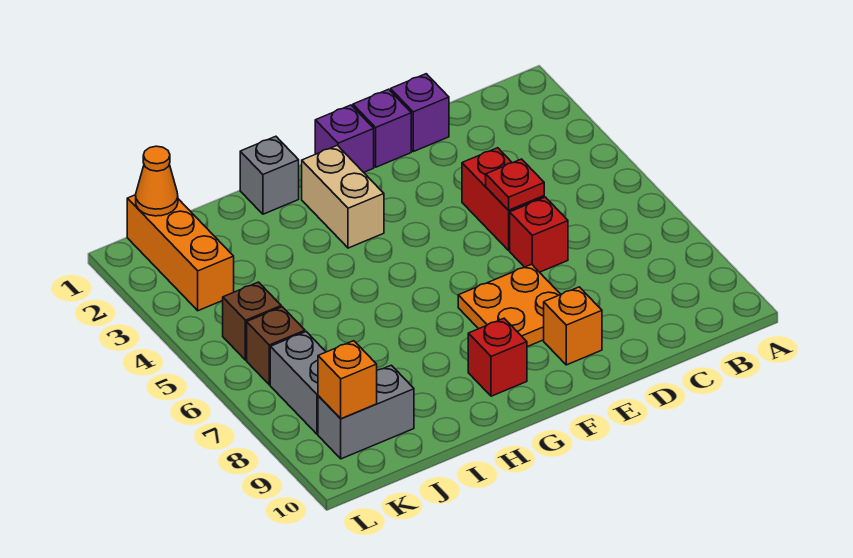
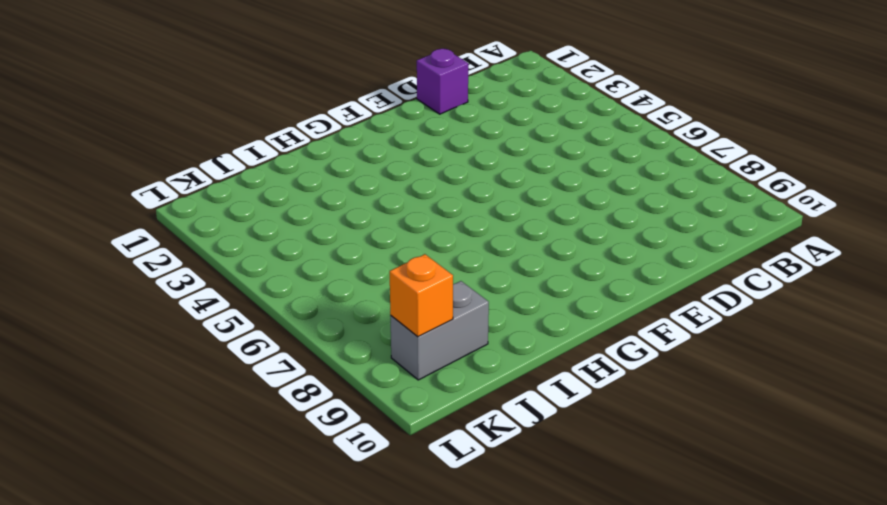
none -> red brick D4:D5 level 1
none -> red brick D6 level 1
none -> purple brick E1 level 1

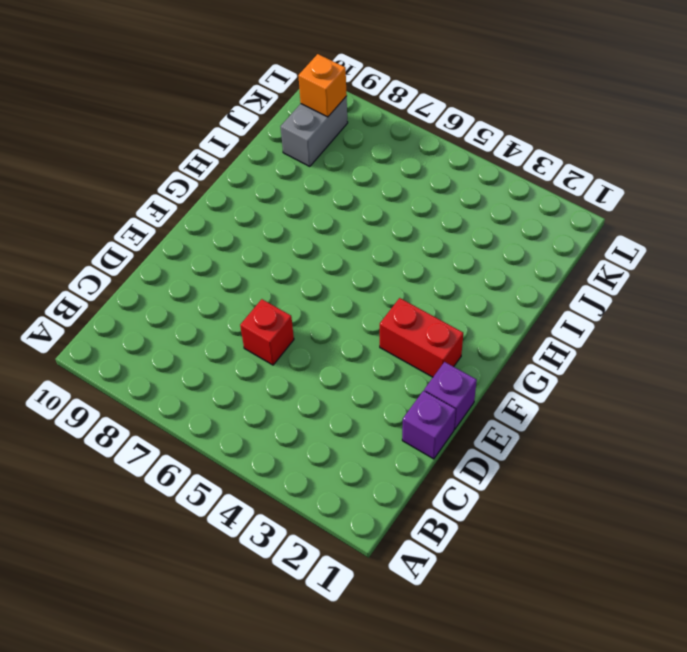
red brick F2:F3 level 1 -> red brick D4:D5 level 1
none -> orange plate E7:F8 level 1
none -> orange brick E9 level 1
none -> purple brick F1 level 1

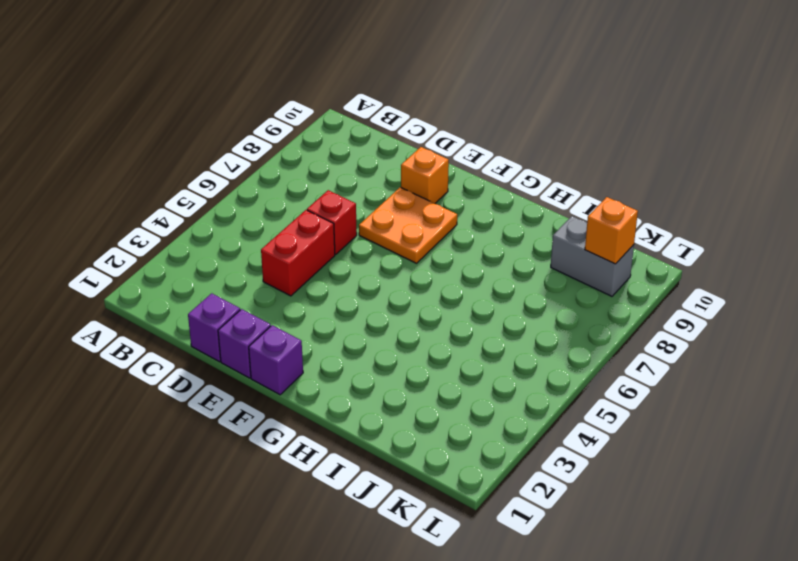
none -> tan brick G2:G3 level 1
none -> red brick G9 level 1
none -> grey brick H1 level 1

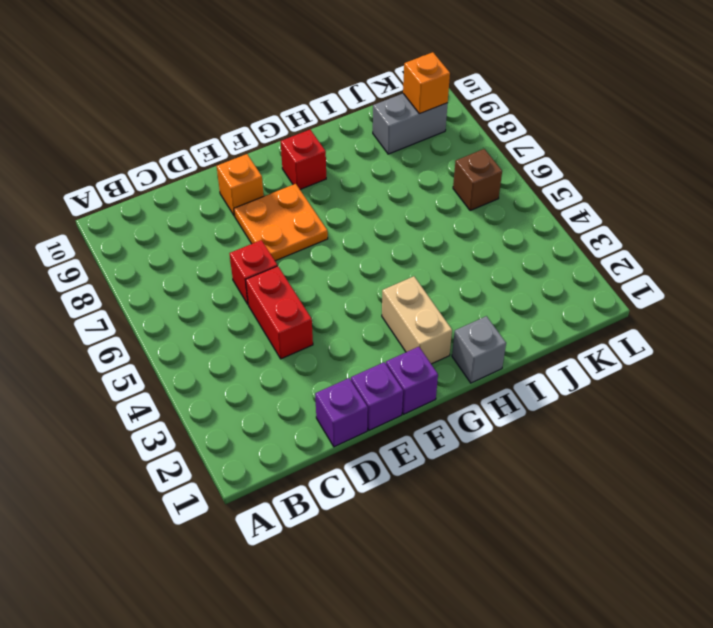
none -> orange brick K1:K3 level 1
none -> brown brick K5 level 1
none -> grey brick K7:K8 level 1

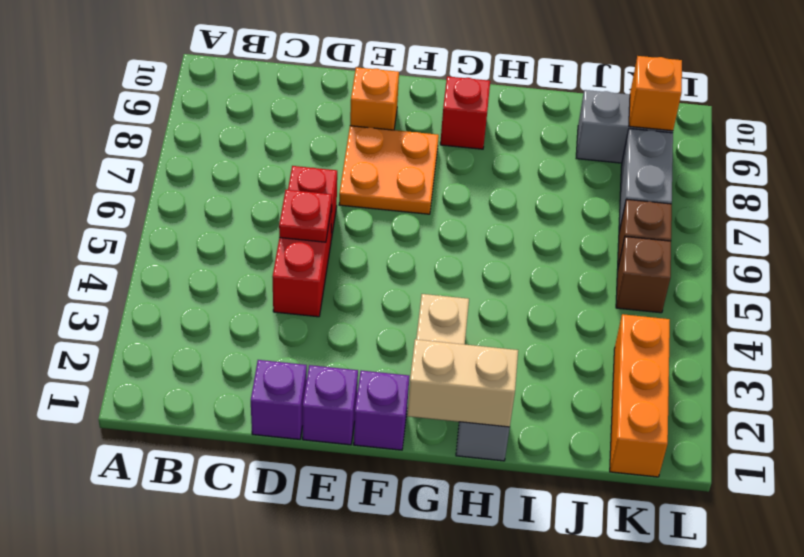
tan brick G1:H1 level 2 -> none
none -> orange cone K1 level 2

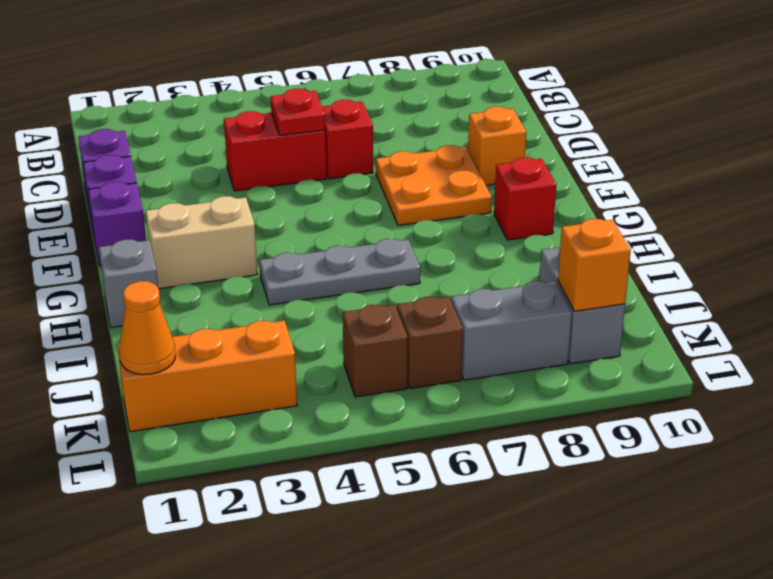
grey plate H4:H6 level 1 -> none

